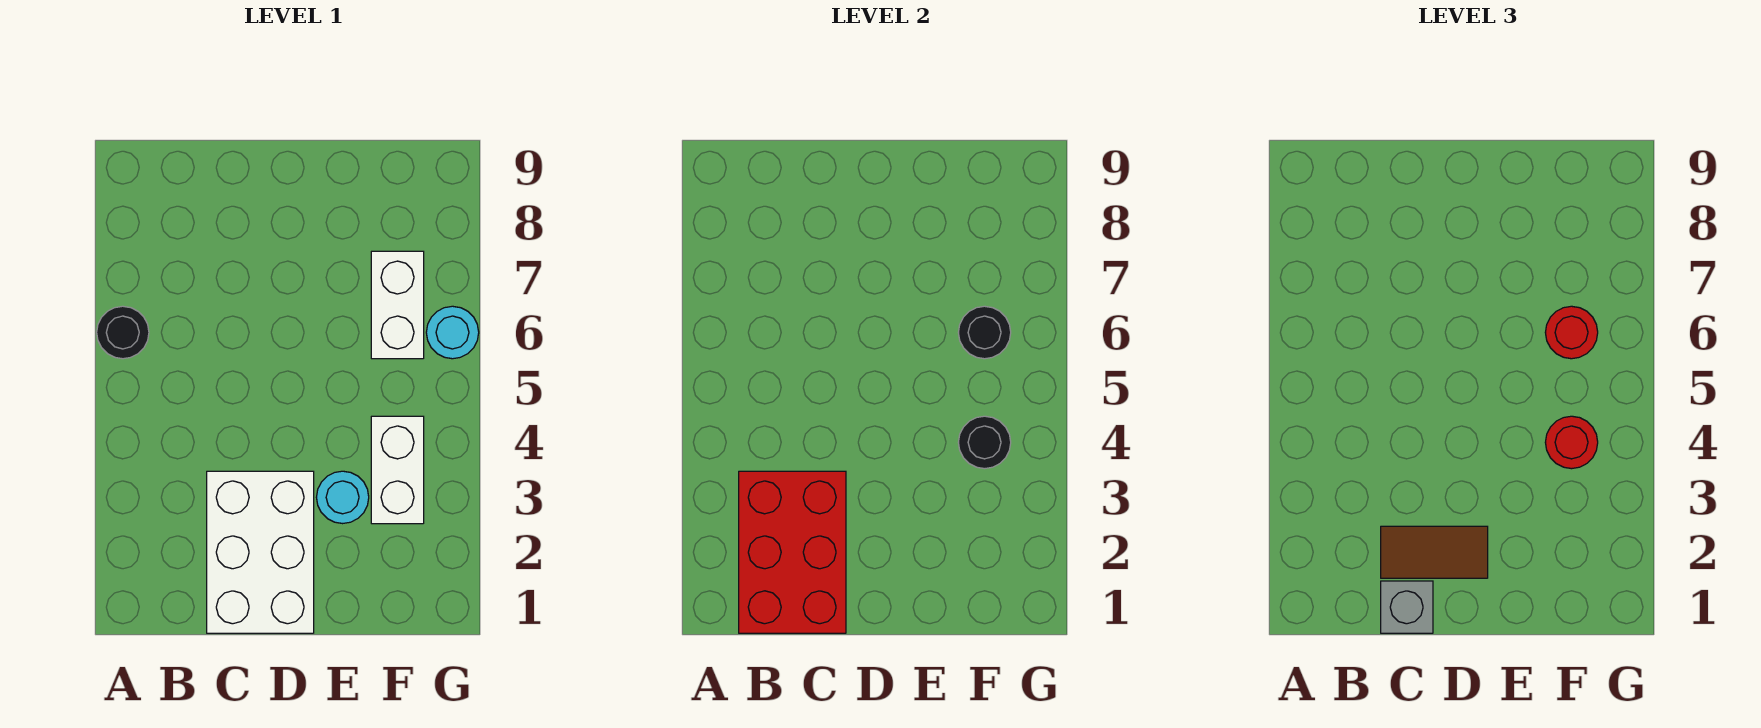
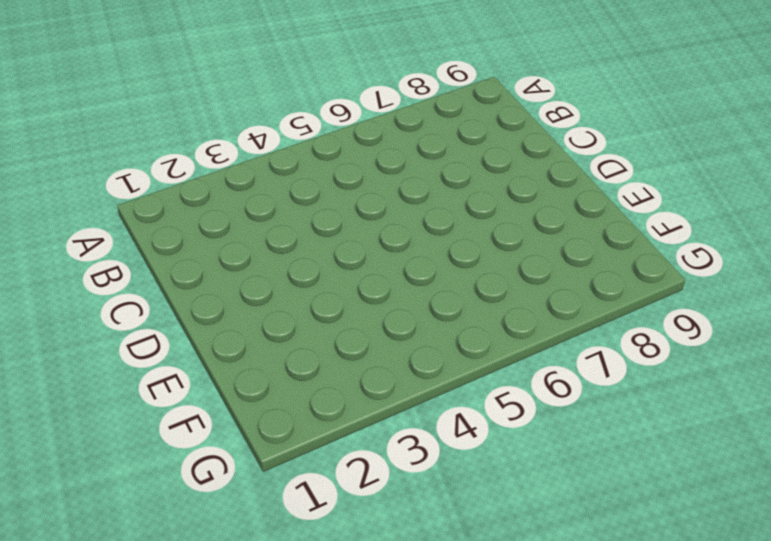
none -> black round brick A6 level 1
none -> white brick C1:D3 level 1
none -> cyan round brick E3 level 1

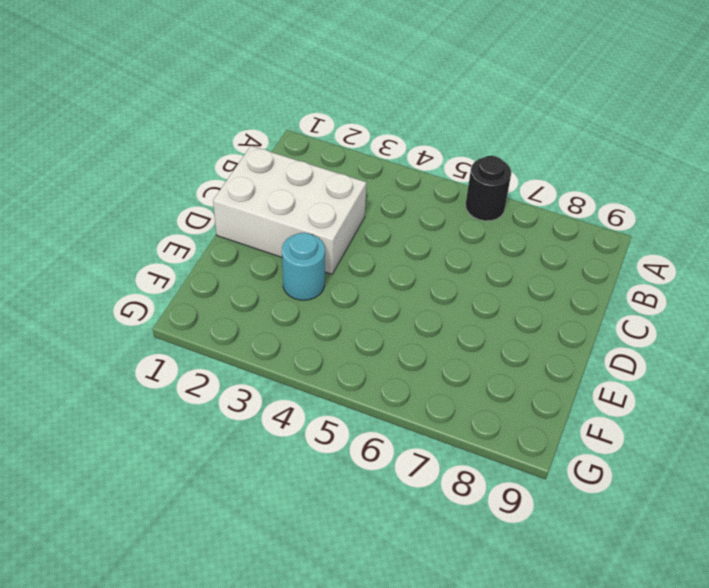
none -> white brick F3:F4 level 1
none -> white brick F6:F7 level 1
none -> cyan round brick G6 level 1

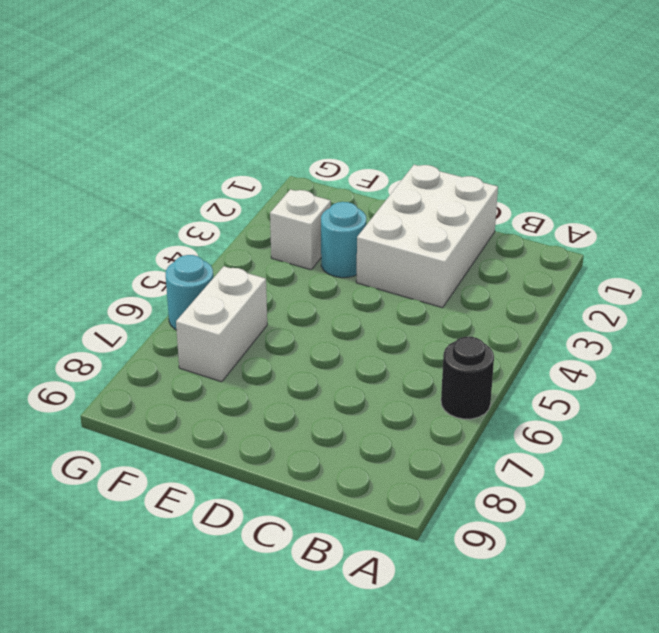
white brick F3 level 1 -> white brick F3:F4 level 1
none -> red brick B1:C3 level 2
none -> black round brick F4 level 2
none -> black round brick F6 level 2

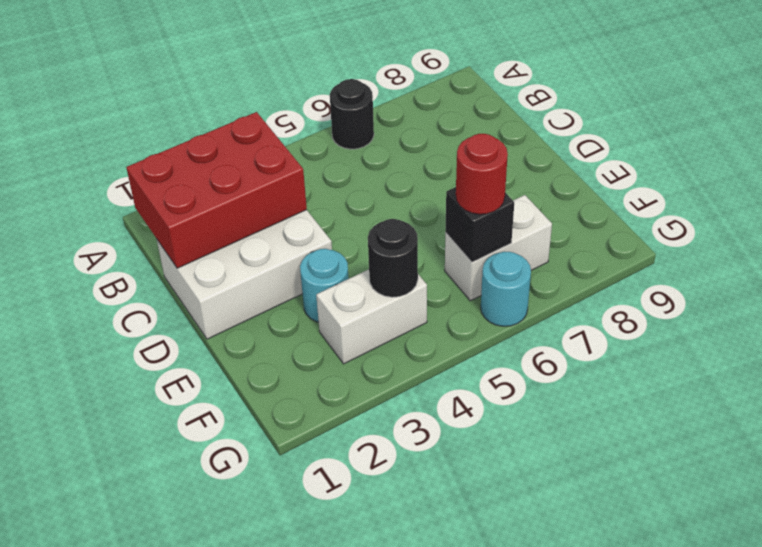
black brick F6 level 2 -> black round brick F6 level 2
none -> grey brick C1 level 3
none -> brown tile C2:D2 level 3
none -> red round brick F4 level 3

